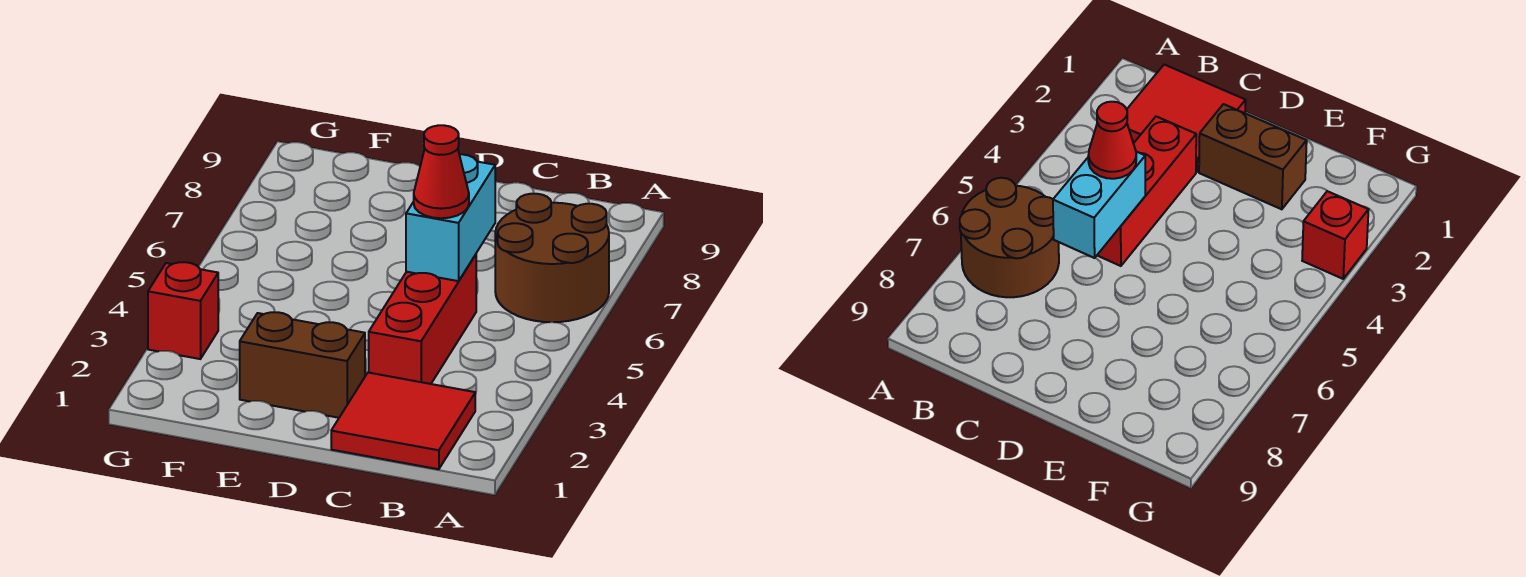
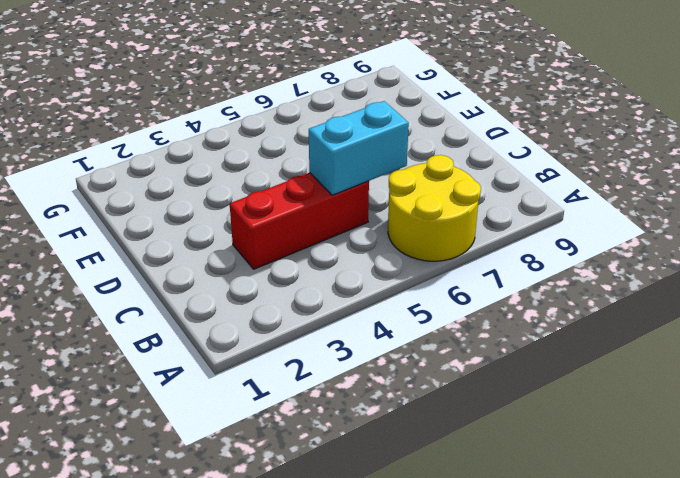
yellow round brick A6:B7 level 1 -> brown round brick A6:B7 level 1
none -> red tile B1:C2 level 1
none -> brown brick D2:E2 level 1

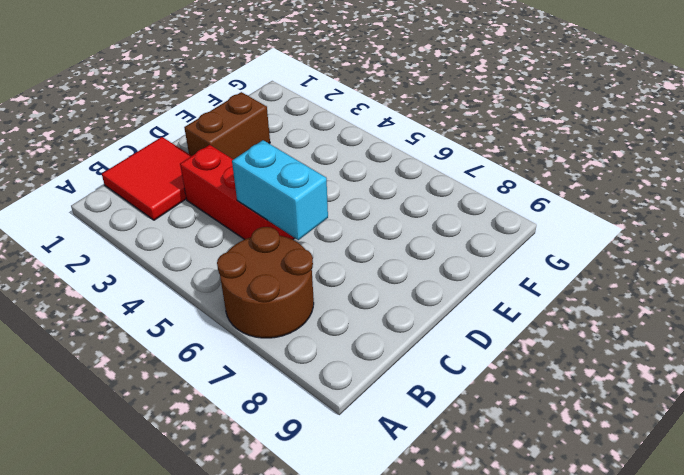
none -> red brick G3 level 1
none -> red cone C5 level 3

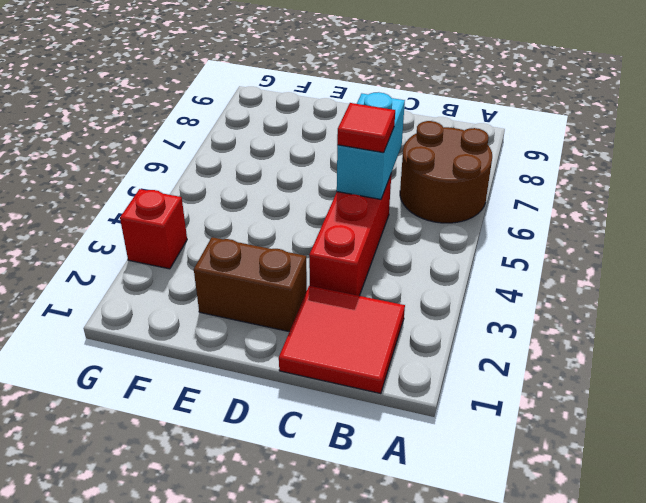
red tile C5 level 3 -> red cone C5 level 3

